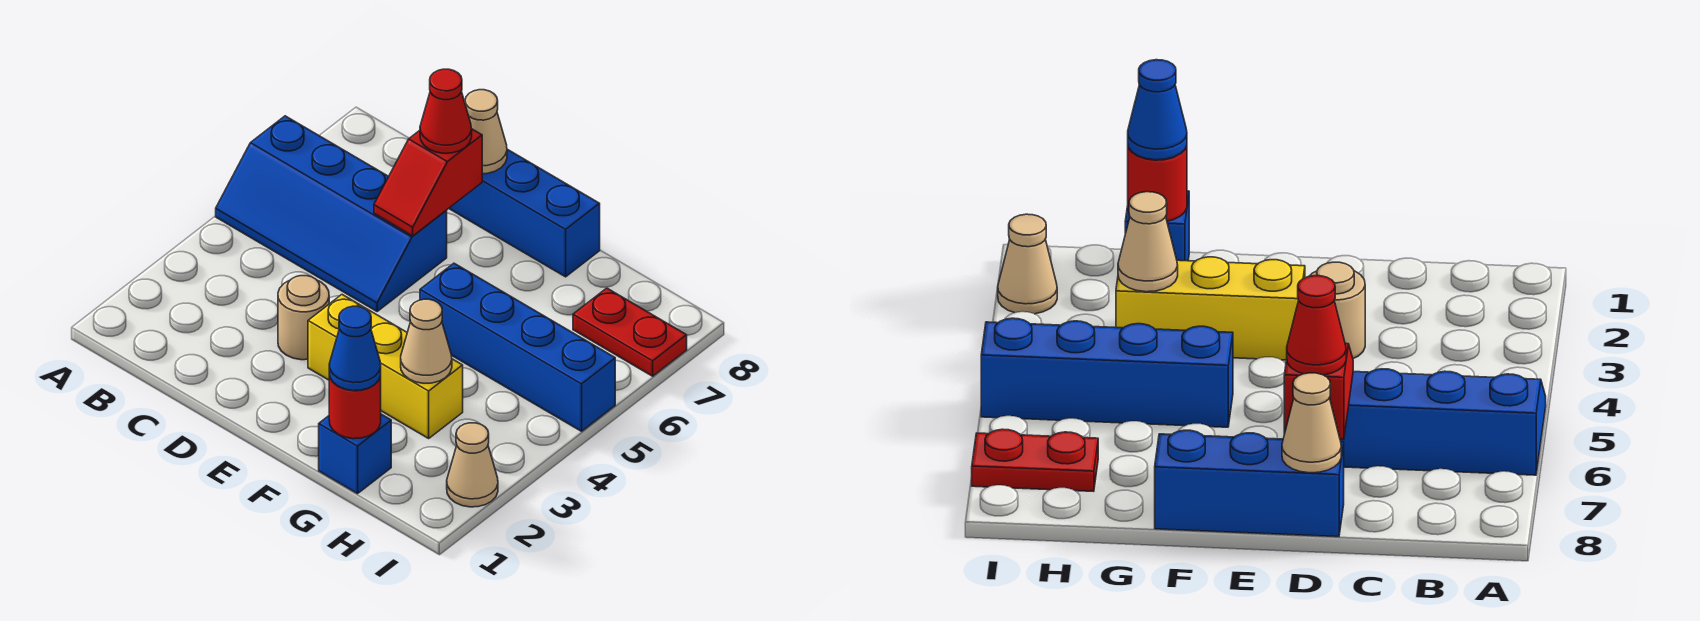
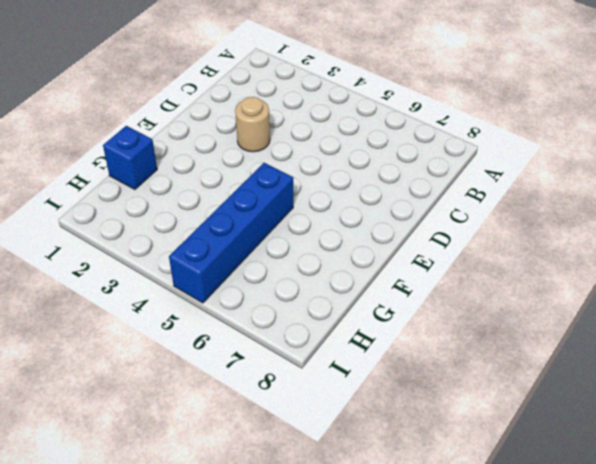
none -> blue slope A5:D6 level 1 top 6
none -> blue brick D8:F8 level 1
none -> yellow brick E3:G3 level 1

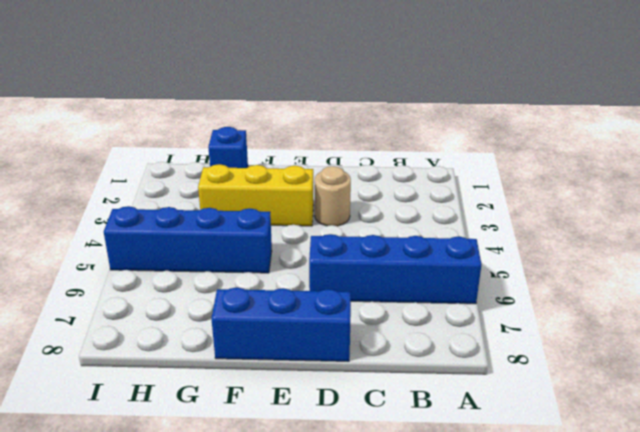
none -> red plate H7:I7 level 1
none -> tan cone I2 level 1
none -> red slope D6:D7 level 2 top 7

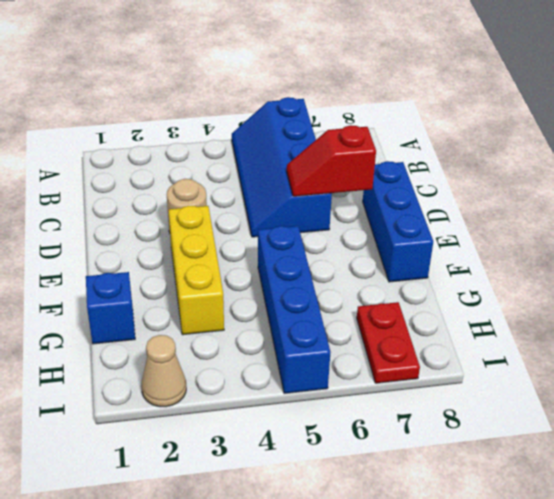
none -> tan cone D8 level 2
none -> red round brick G1 level 2
none -> tan cone G3 level 2

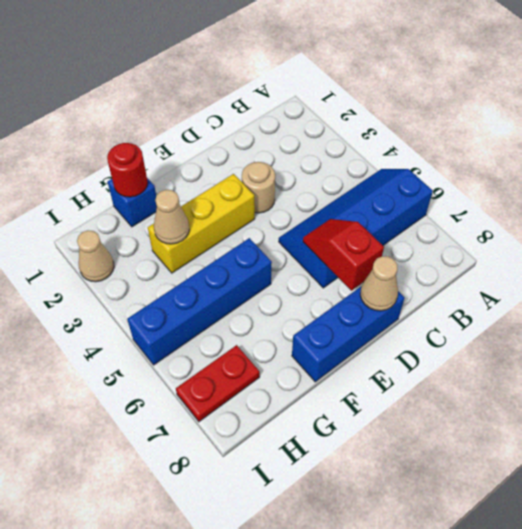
none -> red cone D7 level 3
none -> blue cone G1 level 3

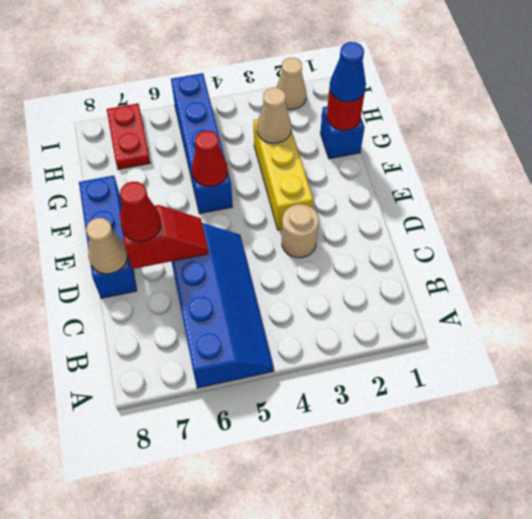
red cone F5 level 2 -> none

